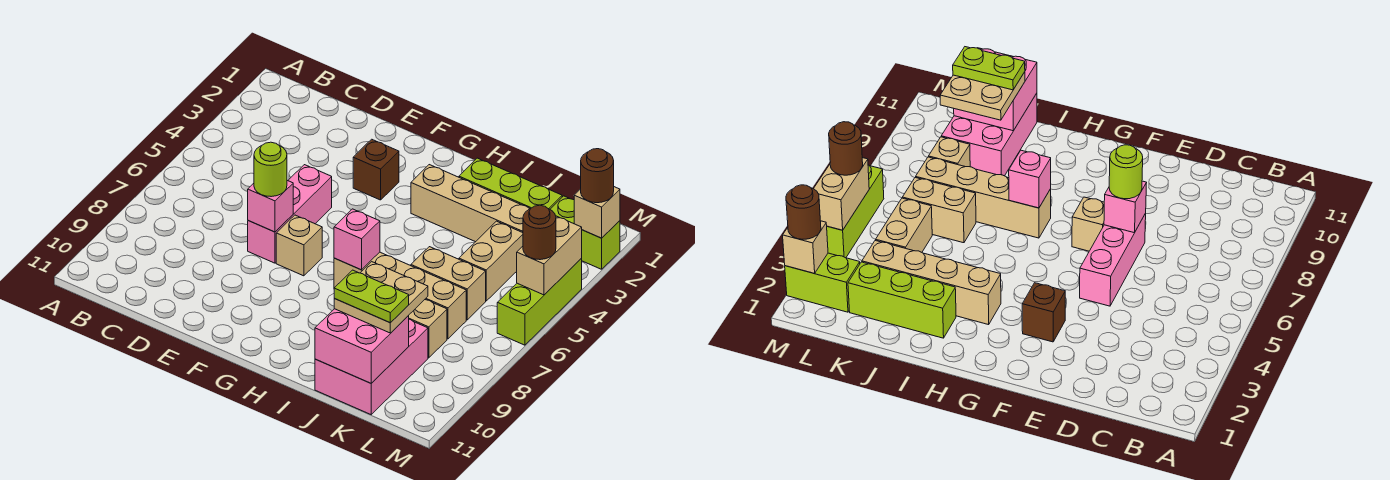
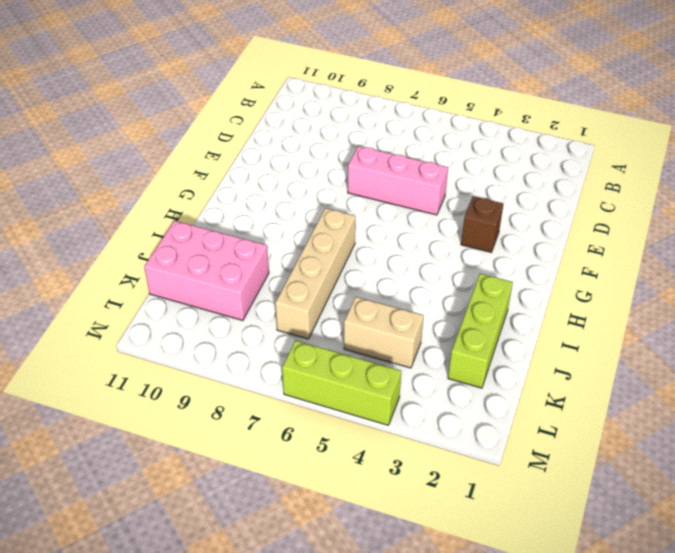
none -> tan brick F7 level 1
none -> tan brick H3:K3 level 1
none -> tan brick J6:K6 level 1

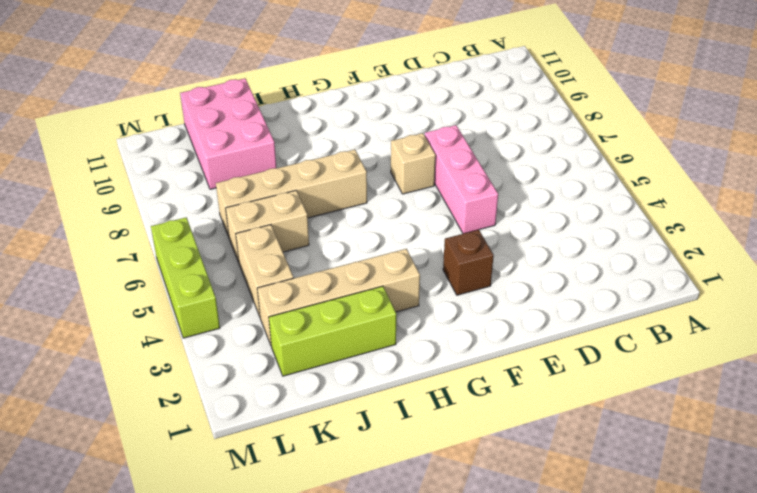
none -> tan brick K8 level 1
none -> lime brick L2:M2 level 1
none -> pink brick E7 level 2

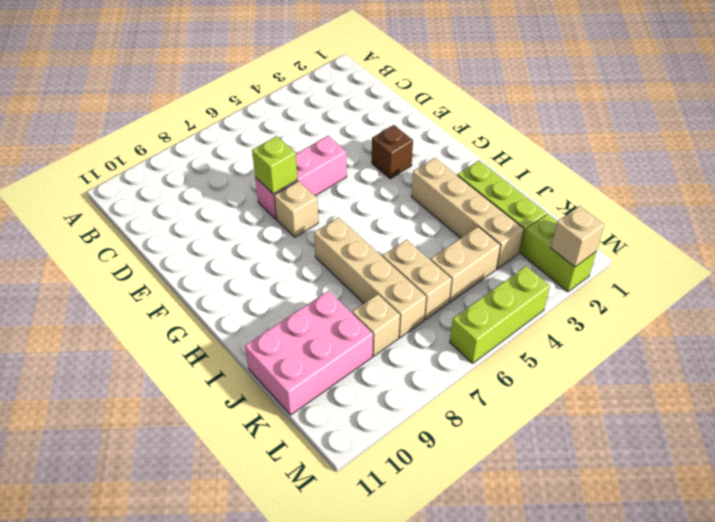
lime brick E7 level 2 -> pink brick E7 level 2
none -> pink brick H7 level 2
none -> pink brick J10:K11 level 2
none -> tan brick M4:M5 level 2

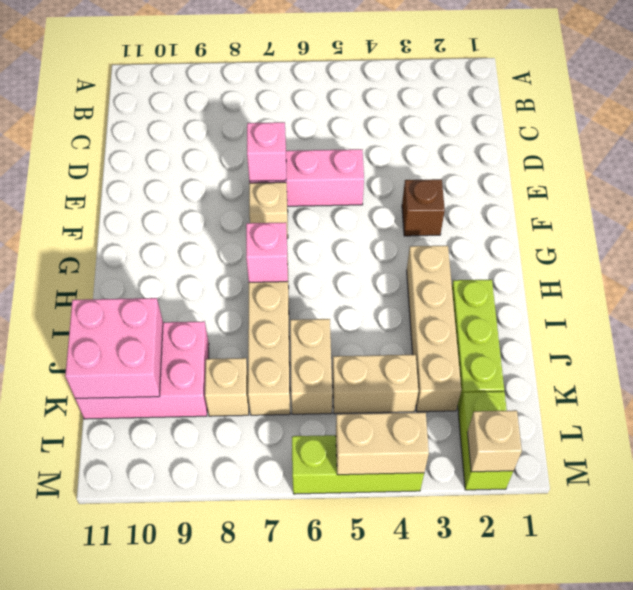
none -> lime round brick E7 level 3
none -> tan plate J9:K10 level 3
none -> brown round brick M2 level 3

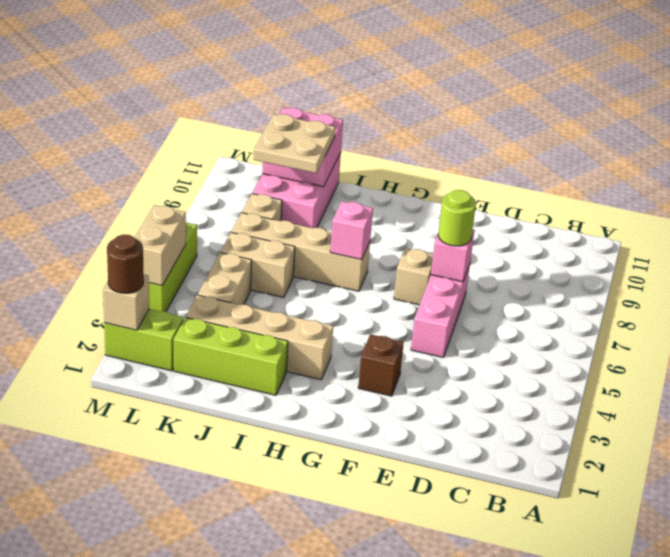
none -> brown round brick M5 level 3
none -> lime plate J10:K10 level 4

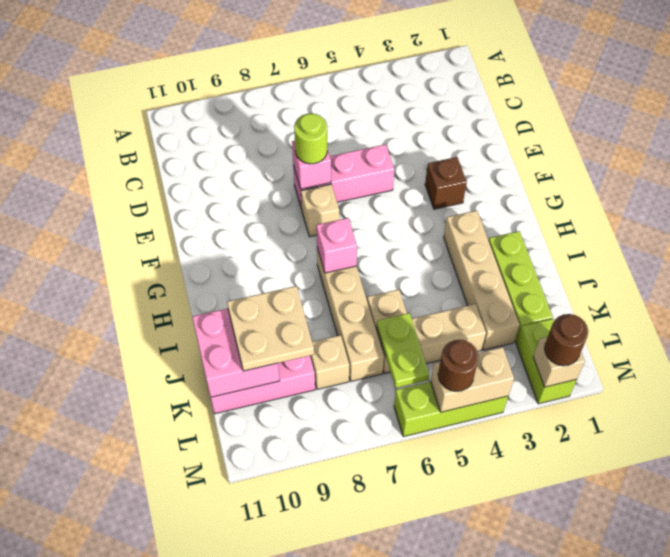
lime plate K6:L6 level 2 -> lime plate J10:K10 level 4

